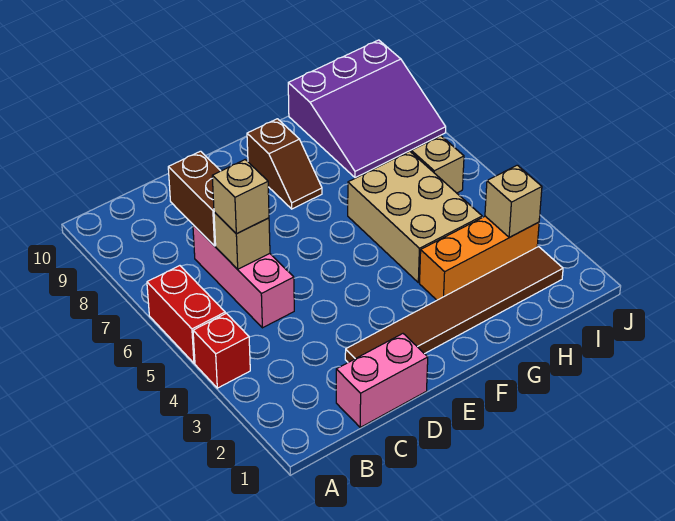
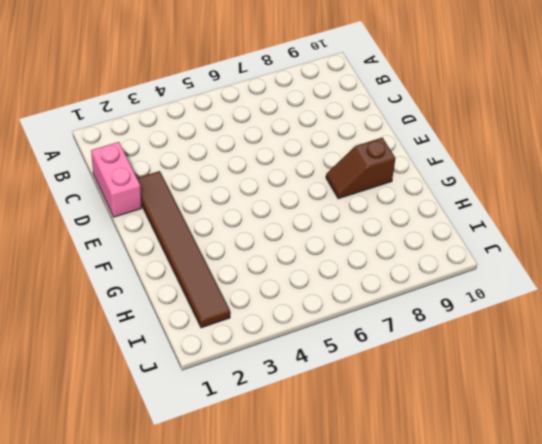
none -> red brick A4 level 1
none -> red brick A5:A6 level 1
none -> pink brick C5:C7 level 1

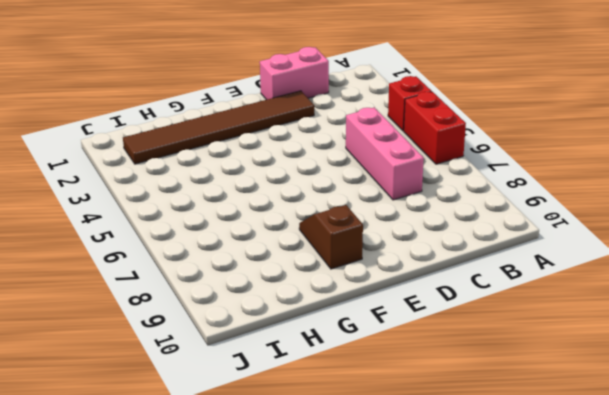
none -> orange brick G3:I3 level 1
none -> tan brick G4:H6 level 1
none -> purple slope H8:J10 level 1 top 10

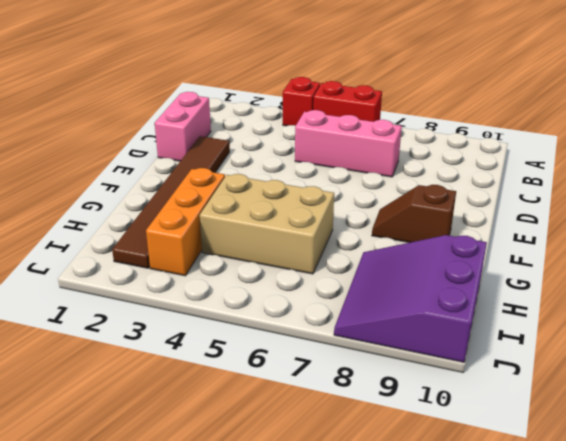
none -> tan brick I6 level 1
none -> tan brick C6 level 2
none -> brown brick C7:C8 level 2

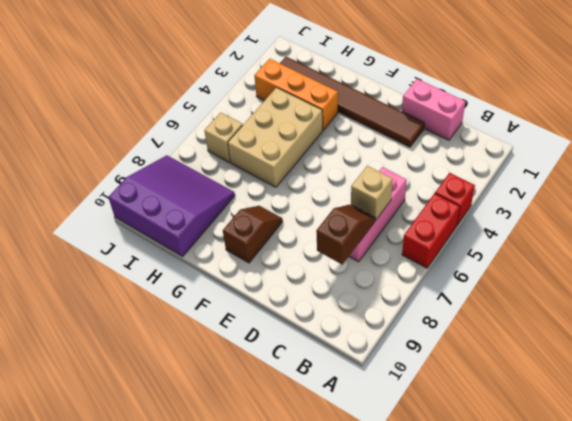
brown slope C7:C8 level 2 top 8 -> brown brick C7:C8 level 2
none -> tan brick I3 level 2
none -> tan brick C6 level 3

